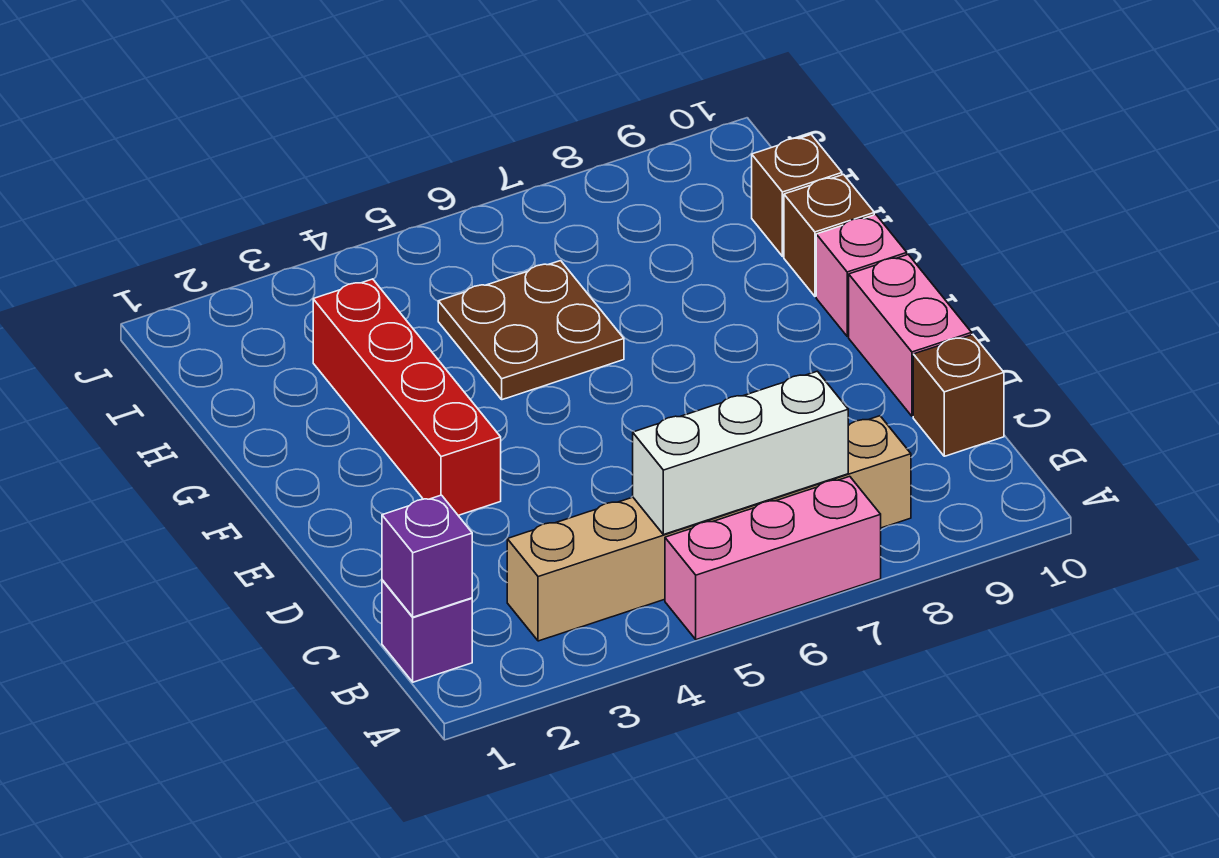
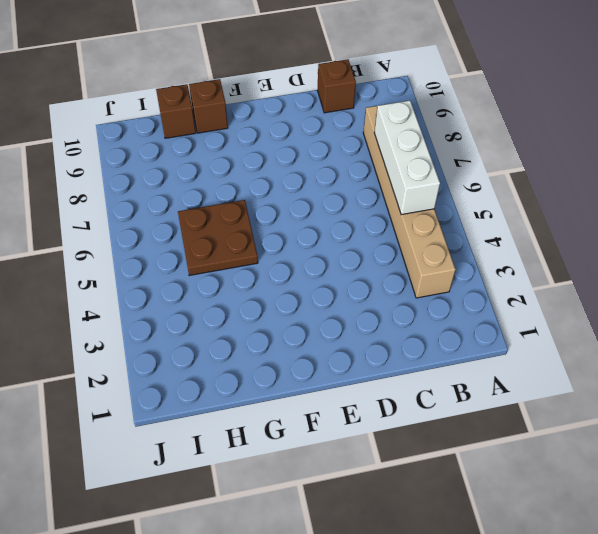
none -> pink brick A5:A7 level 1
none -> purple brick B1 level 1
none -> pink brick D10:E10 level 1

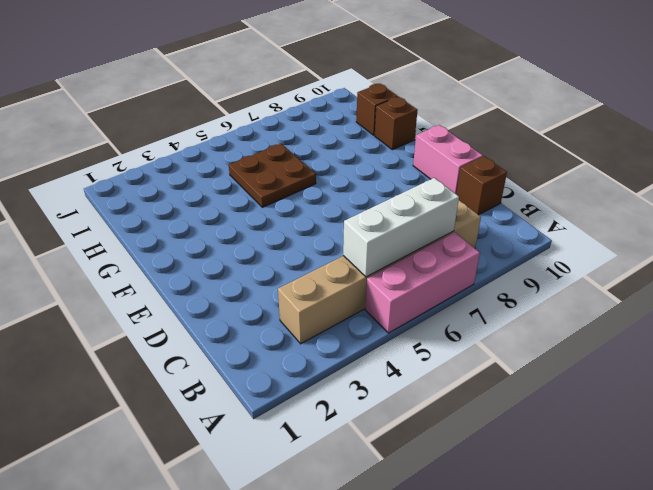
none -> purple brick B1 level 1
none -> red brick E3:H3 level 1
none -> pink brick F10 level 1

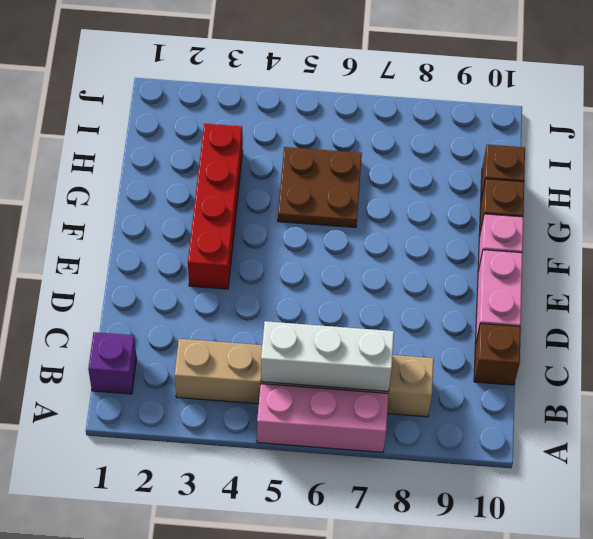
none -> purple brick B1 level 2

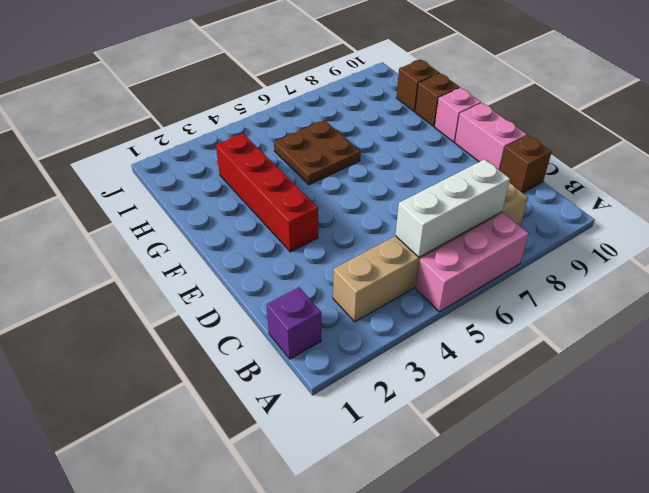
none -> purple brick B1 level 2

